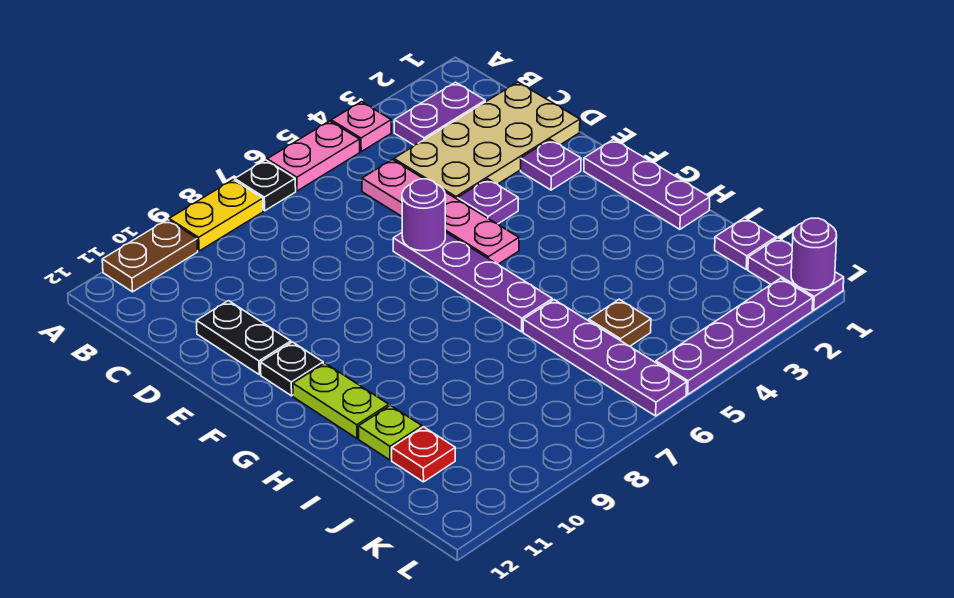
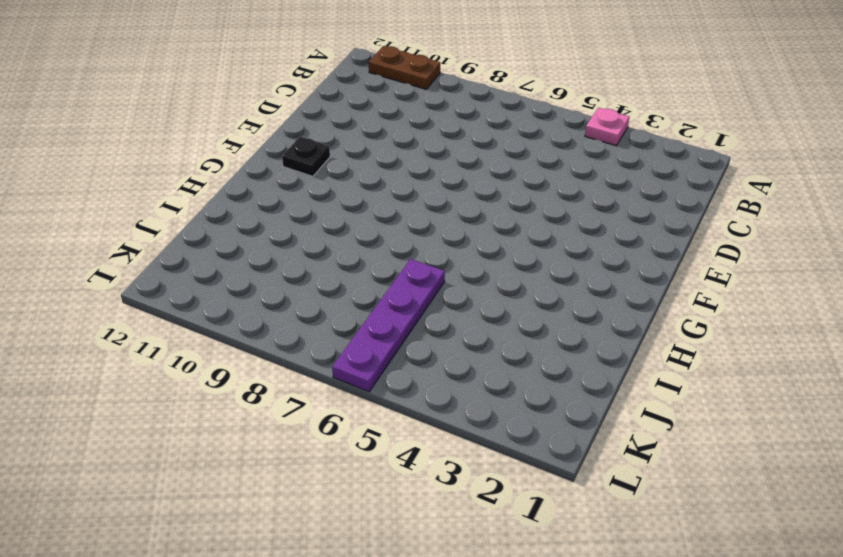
none -> pink plate A5:A6 level 1
none -> black plate A7 level 1
none -> yellow plate A8:A9 level 1

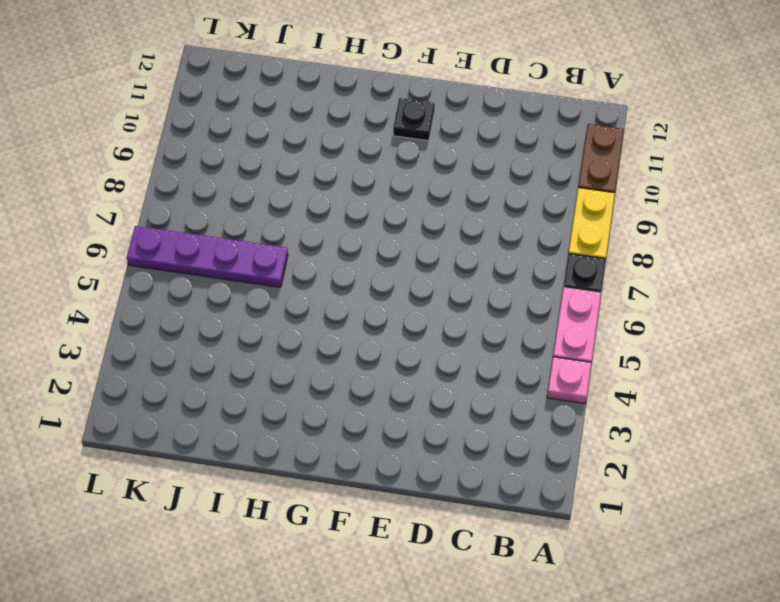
none -> purple plate B2:B3 level 1
none -> tan plate C1:D4 level 1
none -> pink plate C5:F5 level 1

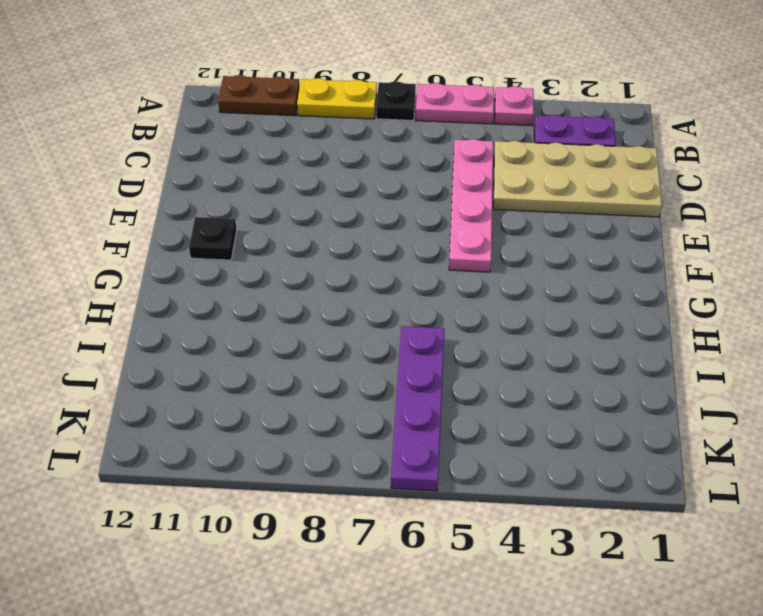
none -> black plate D11:E11 level 1
none -> purple plate E2 level 1
none -> purple plate E4 level 1

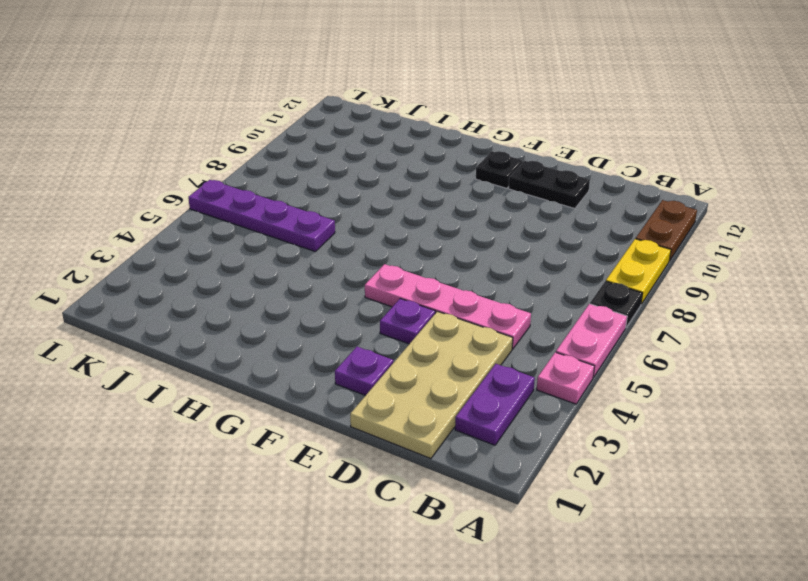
none -> purple plate E6:H6 level 1
none -> purple plate F1:H1 level 1
none -> lime plate G11:H11 level 1

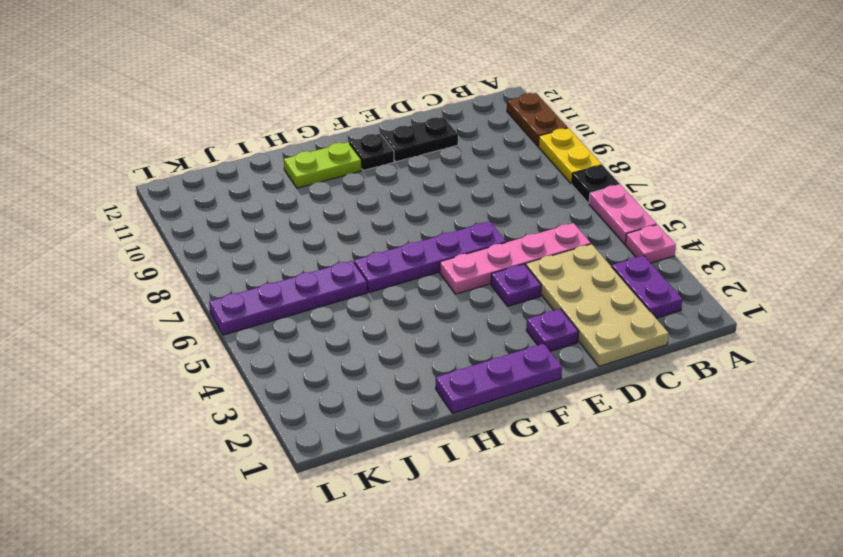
none -> lime plate I11 level 1
none -> purple plate J1 level 1
none -> brown plate J5 level 1

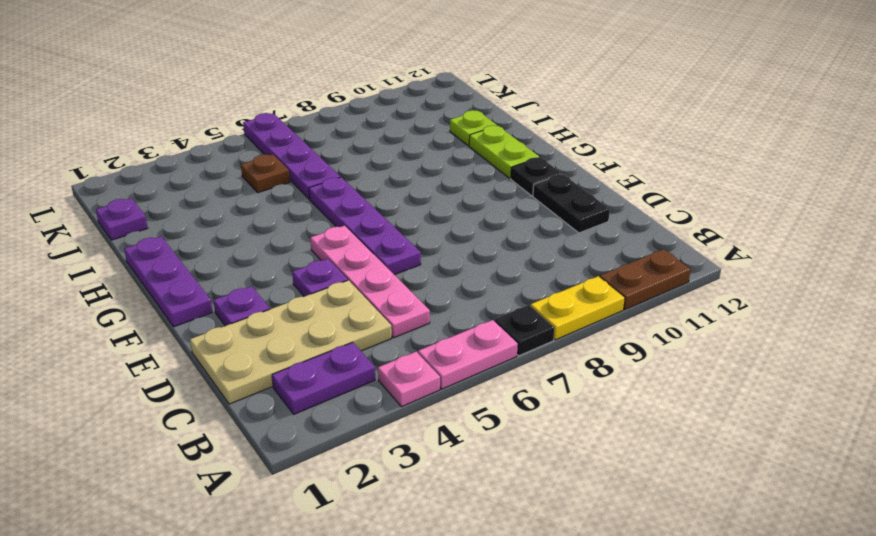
none -> red plate J11 level 1
none -> purple plate K1:L1 level 1
none -> purple plate L2:L5 level 1

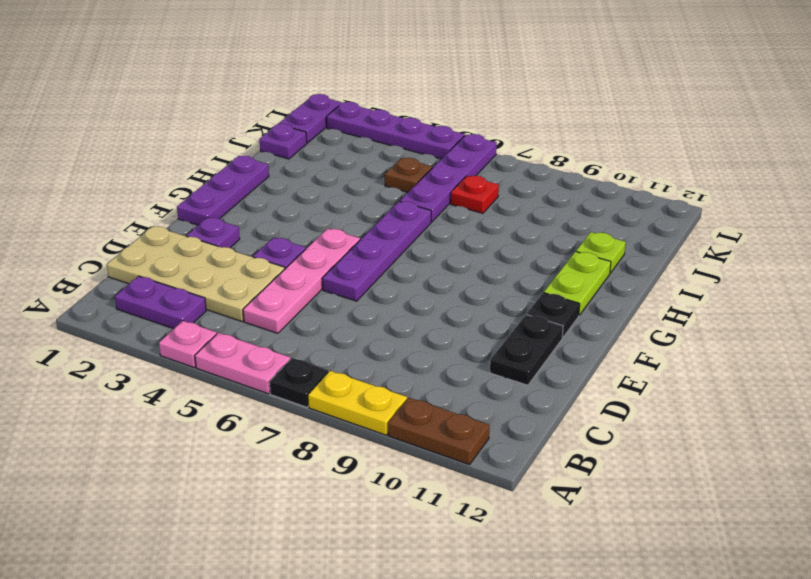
red plate J7 level 1 -> red plate J11 level 1
none -> purple round brick E6 level 2
none -> purple round brick L1 level 2

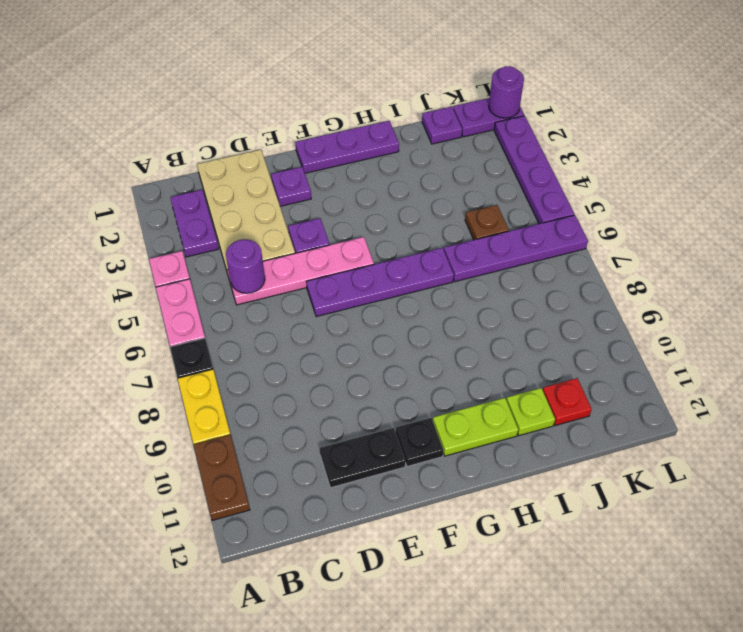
purple round brick C5 level 2 -> purple round brick E6 level 2

